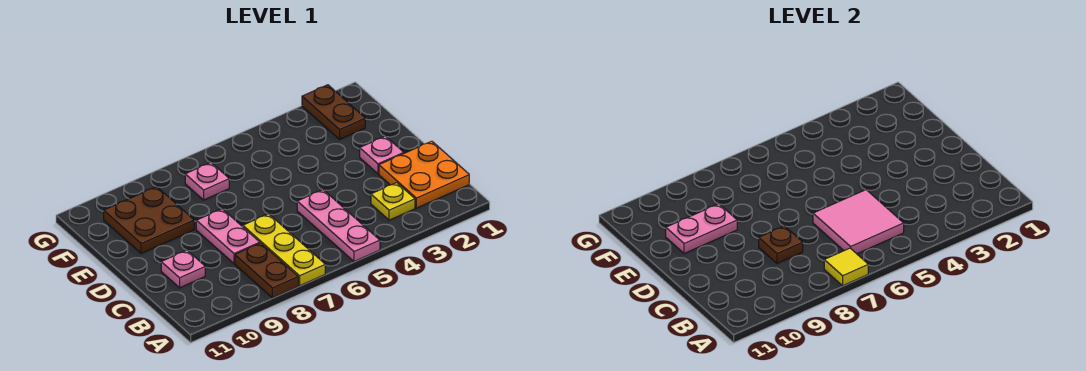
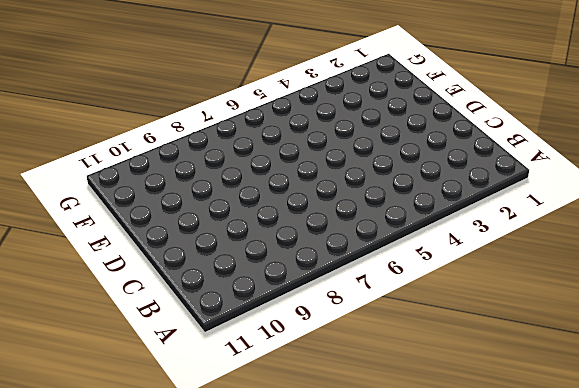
none -> pink plate A5:C5 level 1
none -> yellow plate A7:C7 level 1
none -> brown plate A8:B8 level 1

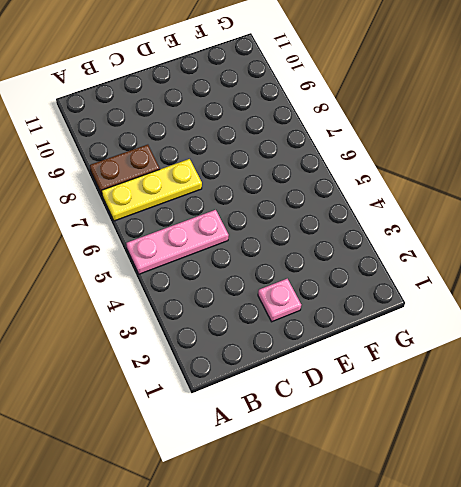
none -> orange plate B1:C2 level 1
none -> yellow plate B3 level 1
none -> pink plate C8:D8 level 1

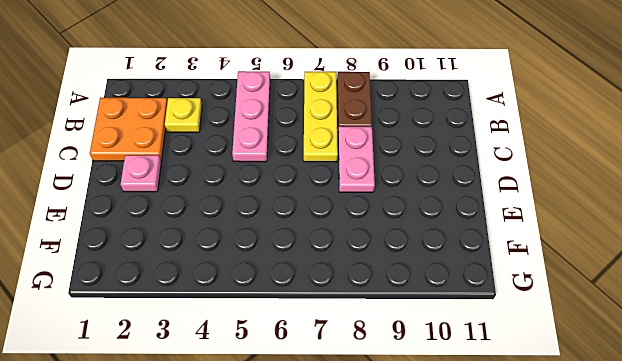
none -> pink plate C10 level 1
none -> brown plate E9:F10 level 1
none -> brown plate F2:G2 level 1

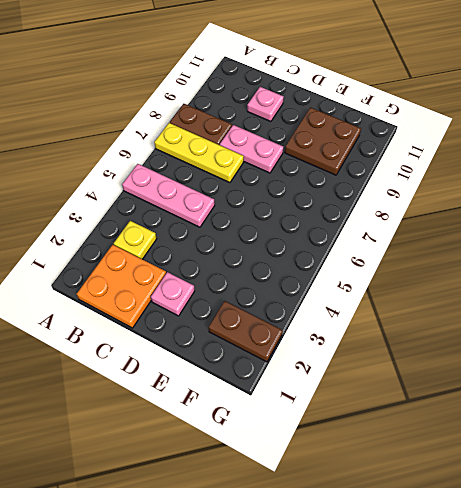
none -> pink plate F7 level 1
none -> yellow tile A7 level 2
none -> pink tile B5:C6 level 2

